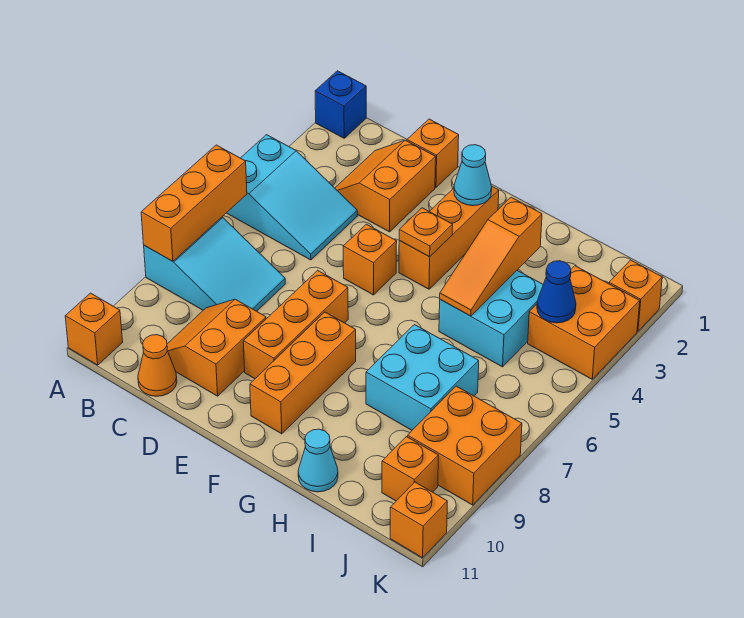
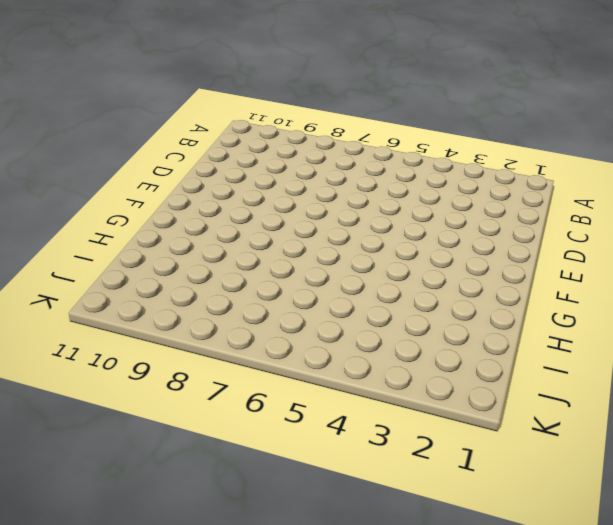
none -> blue brick A1 level 1
none -> cyan slope A4:C5 level 1 top A
none -> cyan slope A7:C8 level 1 top A

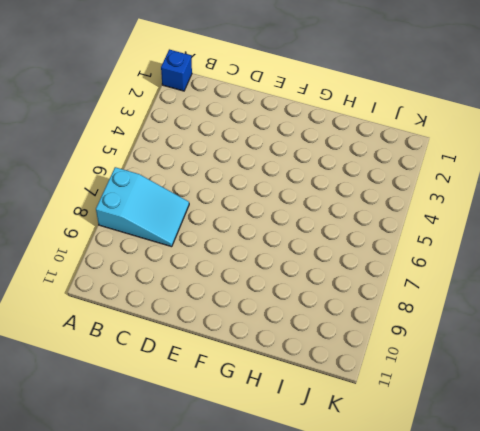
none -> cyan slope A4:C5 level 1 top A
none -> orange brick A11 level 1
none -> orange slope C2:D3 level 1 top D

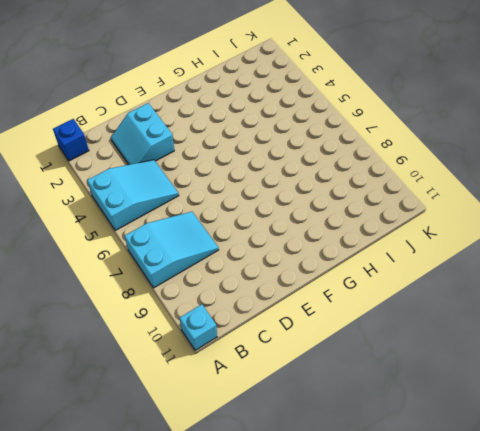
cyan brick A11 level 1 -> orange brick A11 level 1
cyan slope C2:D3 level 1 top D -> orange slope C2:D3 level 1 top D
none -> orange slope C9:D10 level 1 top D
none -> orange cone C11 level 1
none -> orange brick D1 level 1

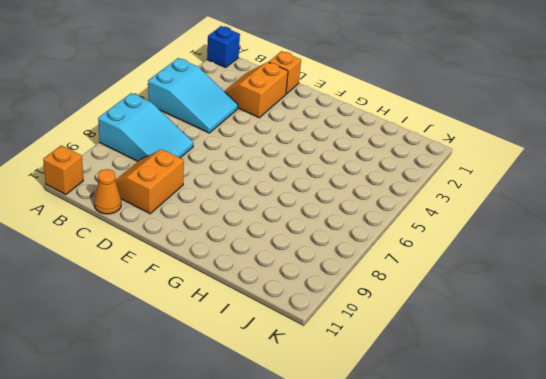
none -> orange brick E5 level 1
none -> orange brick E7:E9 level 1
none -> orange brick F2:F4 level 1

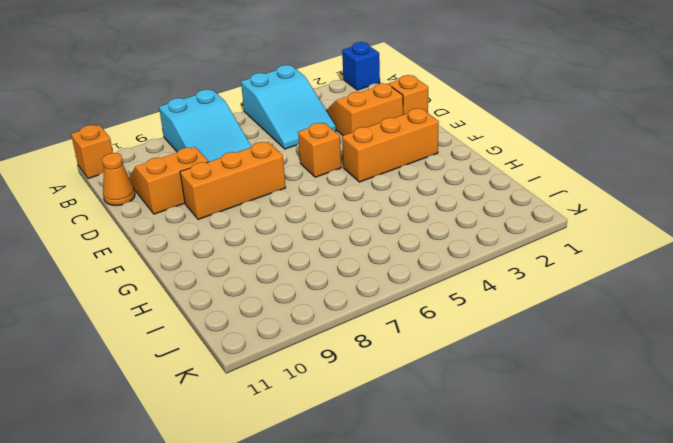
none -> orange brick F8:F10 level 1
none -> cyan brick H4:I5 level 1
none -> cyan brick H7:I8 level 1

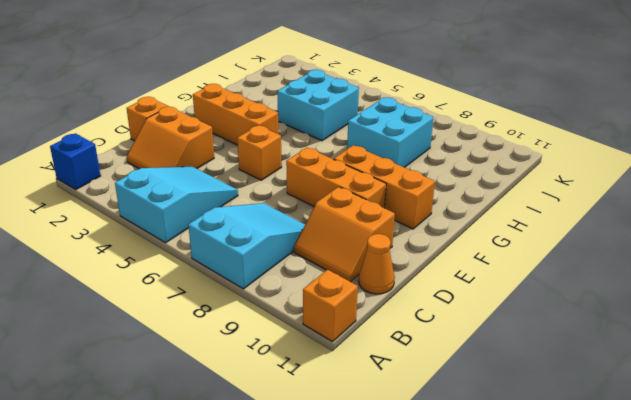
none -> cyan cone H11 level 1
none -> orange brick J3:K4 level 1
none -> orange brick J8:K9 level 1

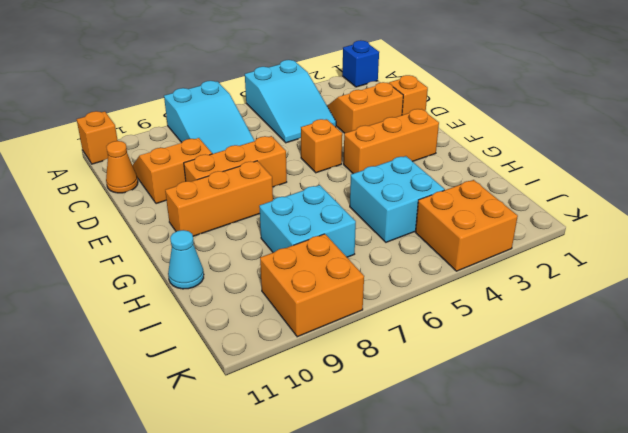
none -> orange brick J10 level 1
none -> orange brick K2 level 1
none -> orange brick K11 level 1

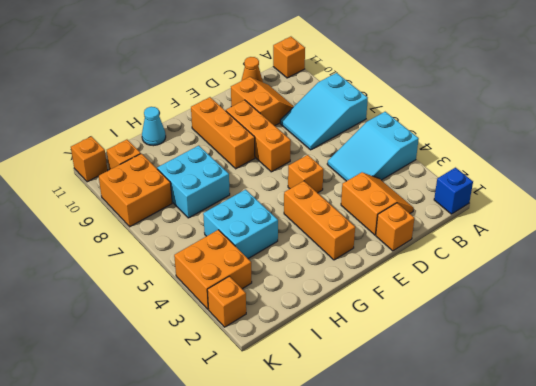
none -> orange brick A6:A8 level 2
none -> cyan cone F2 level 2
none -> orange plate F4 level 2

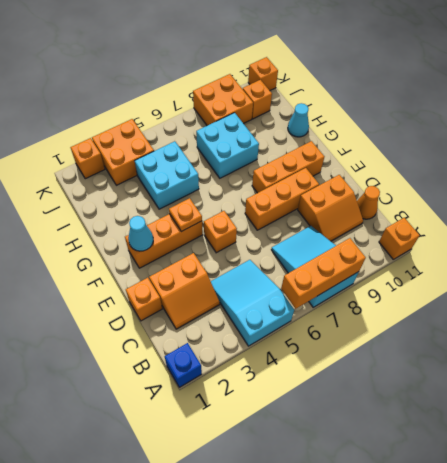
none -> orange slope H3:H5 level 2 top 3
none -> blue cone J4 level 2

